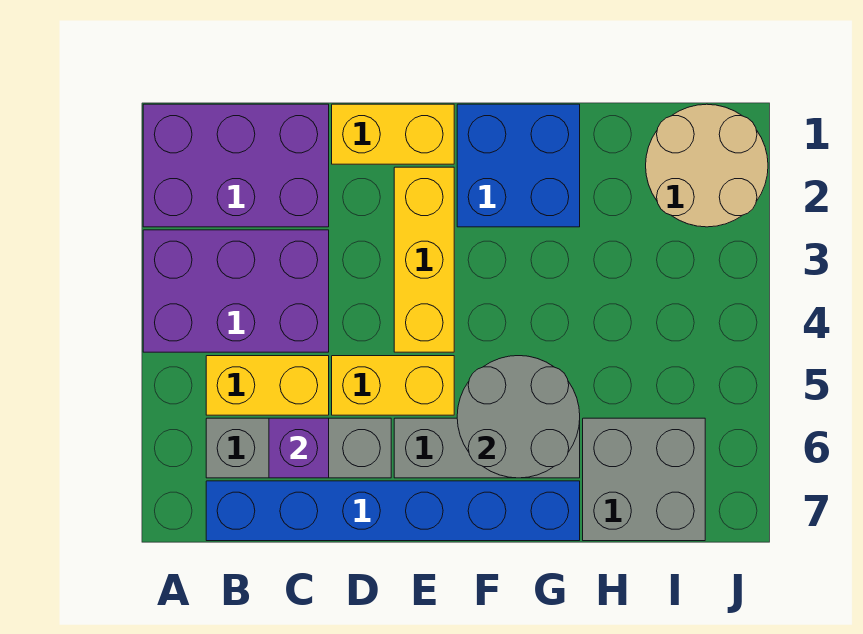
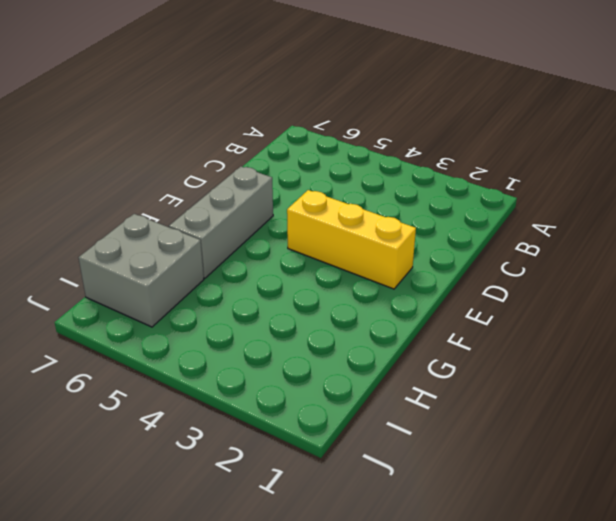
none -> purple brick A1:C2 level 1
none -> purple brick A3:C4 level 1
none -> yellow brick B5:C5 level 1

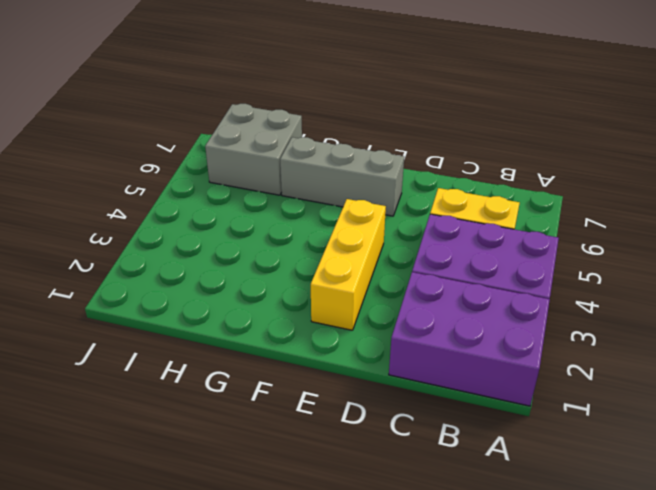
none -> grey brick B6:D6 level 1
none -> blue brick B7:G7 level 1
none -> yellow brick D1:E1 level 1

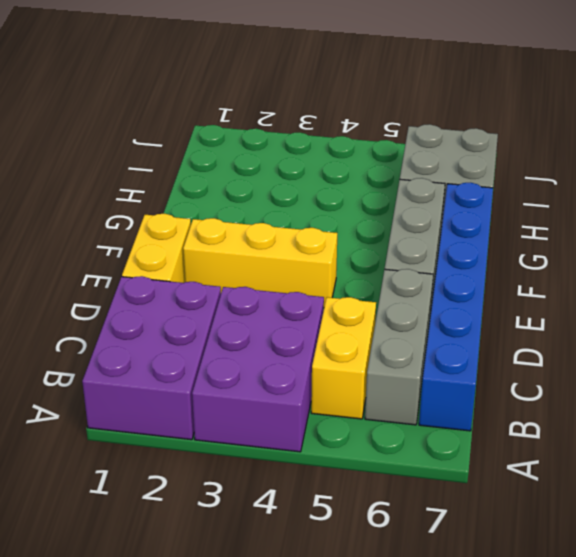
none -> yellow brick D5:E5 level 1
none -> blue brick F1:G2 level 1
none -> tan round brick I1:J2 level 1

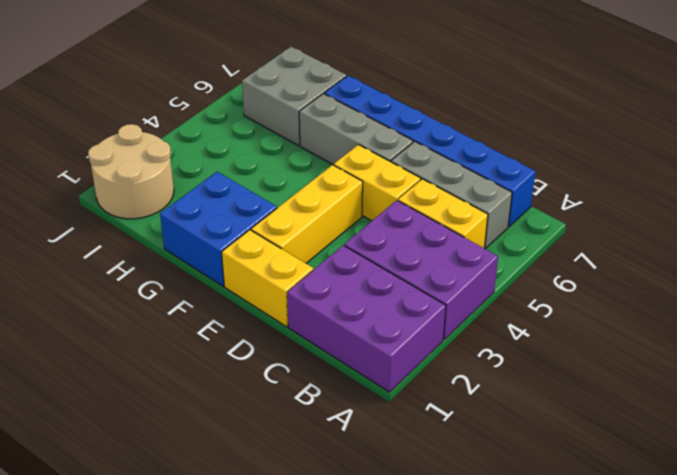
none -> purple brick C6 level 2
none -> grey round brick F5:G6 level 2

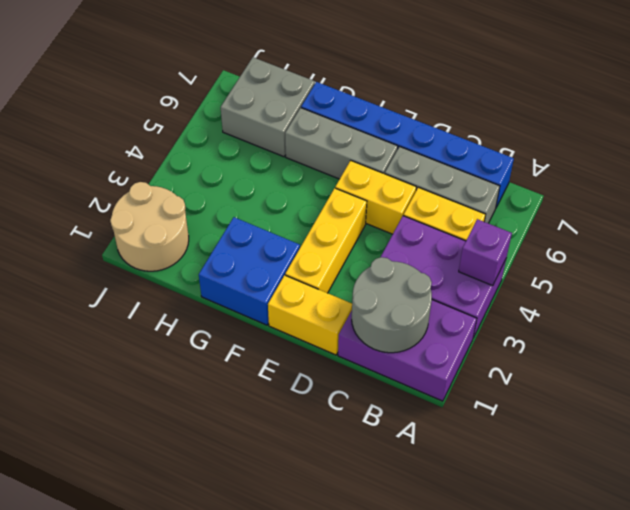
purple brick A4 level 2 -> purple brick C6 level 2
grey round brick B1:C2 level 2 -> grey round brick F5:G6 level 2

